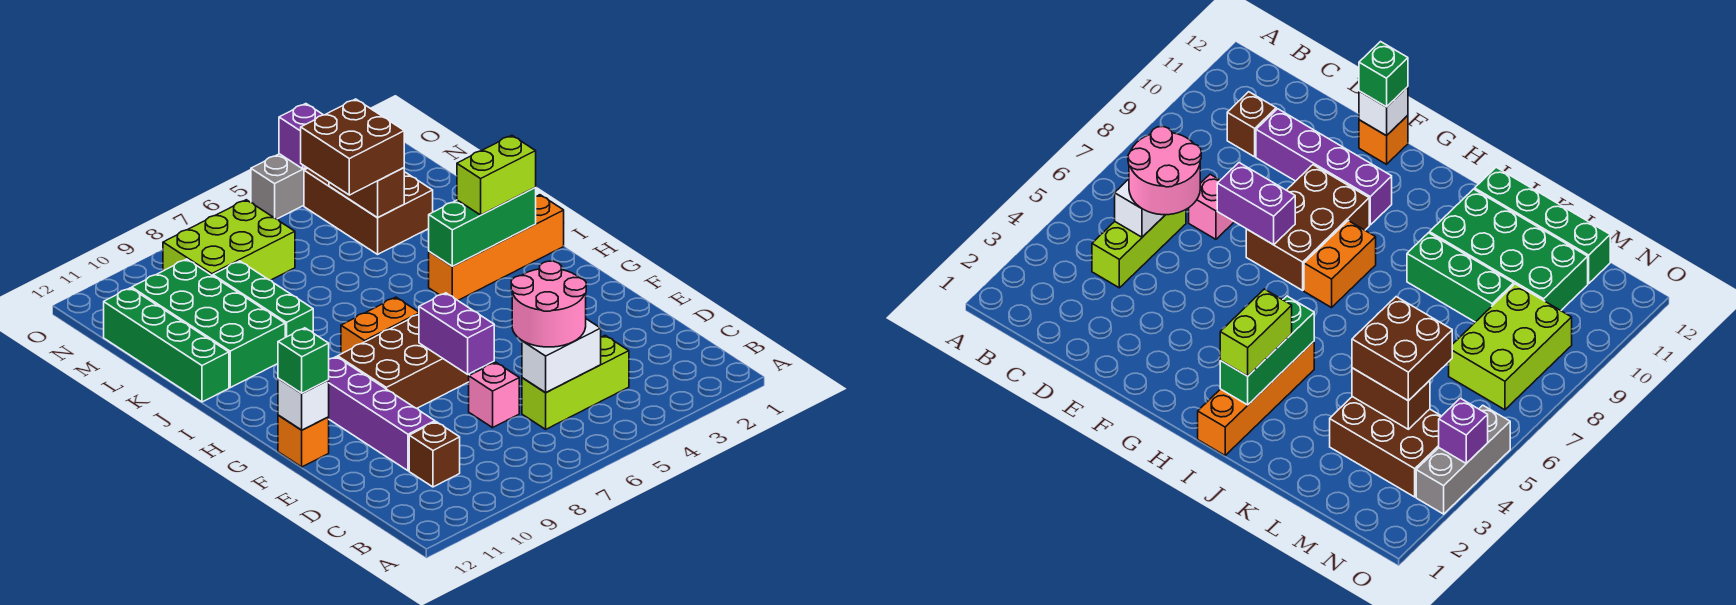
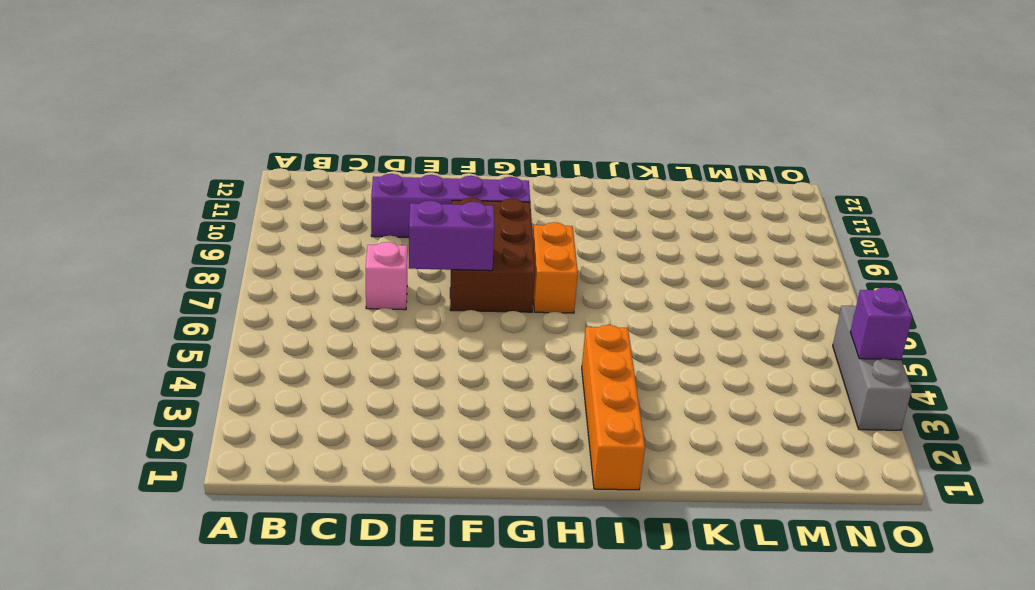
none -> lime brick C4:C6 level 1
none -> brown brick C10 level 1
none -> orange brick F12 level 1

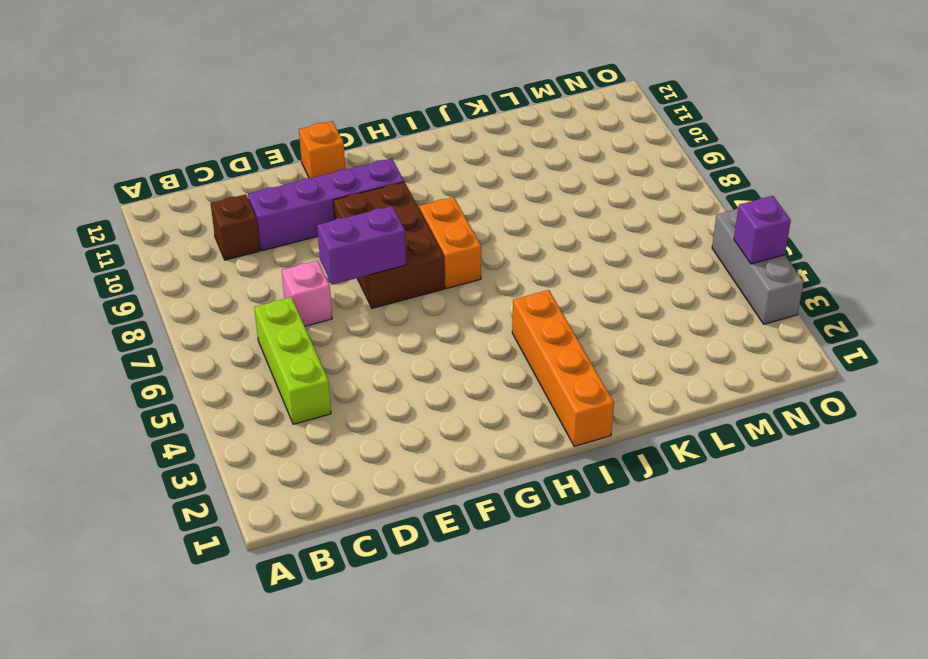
none -> green brick J9:L9 level 1
none -> green brick J10:M11 level 1
none -> green brick J12:M12 level 1

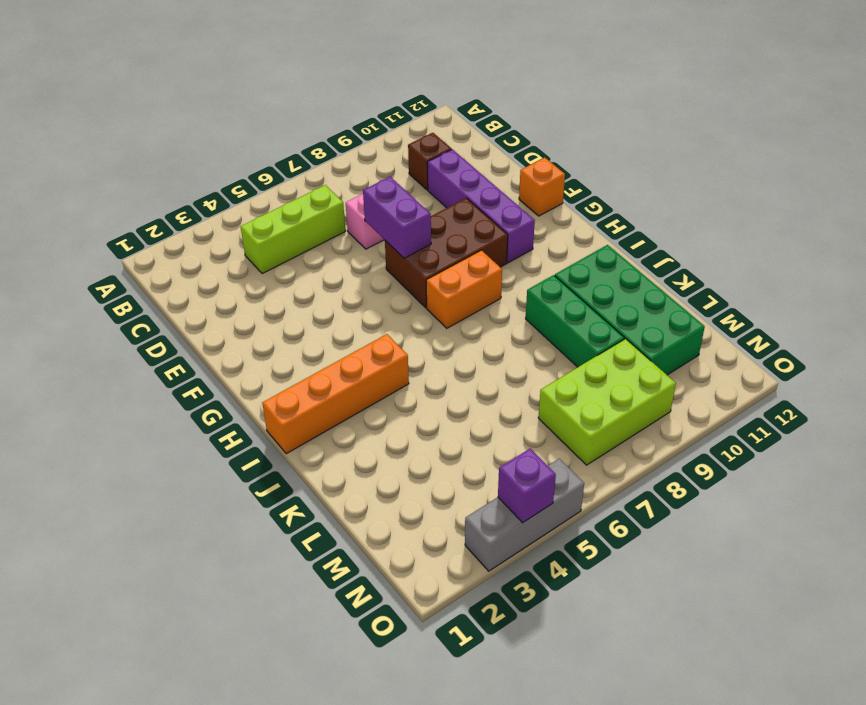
none -> green brick J12:M12 level 1
none -> brown brick L3:N4 level 1
none -> white brick C5:C6 level 2

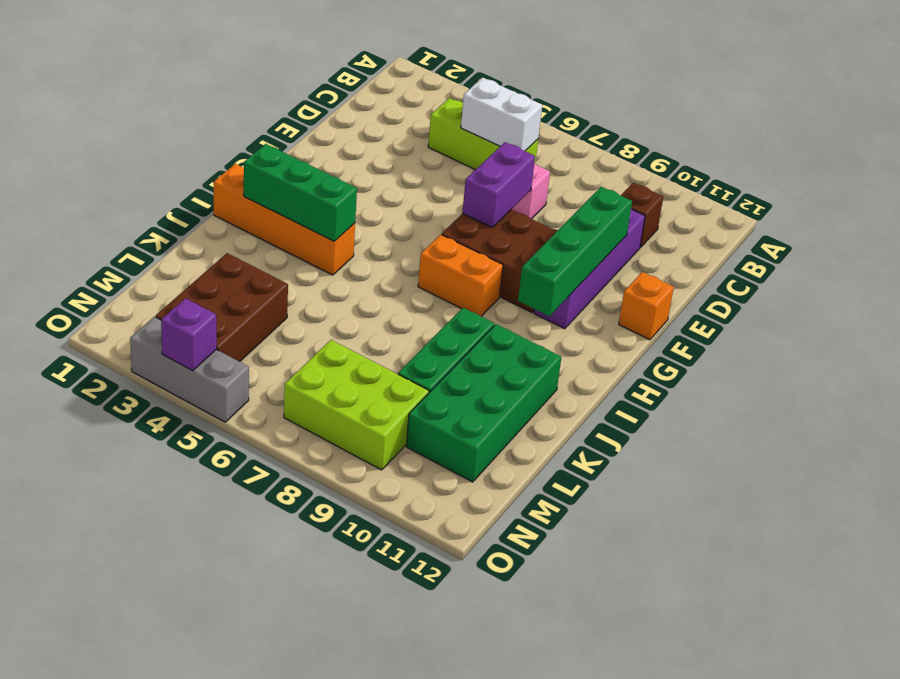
green brick E10:H10 level 2 -> green brick J12:M12 level 1
none -> white brick F12 level 2
none -> brown brick L4:M4 level 2
none -> pink round brick C5:D6 level 3

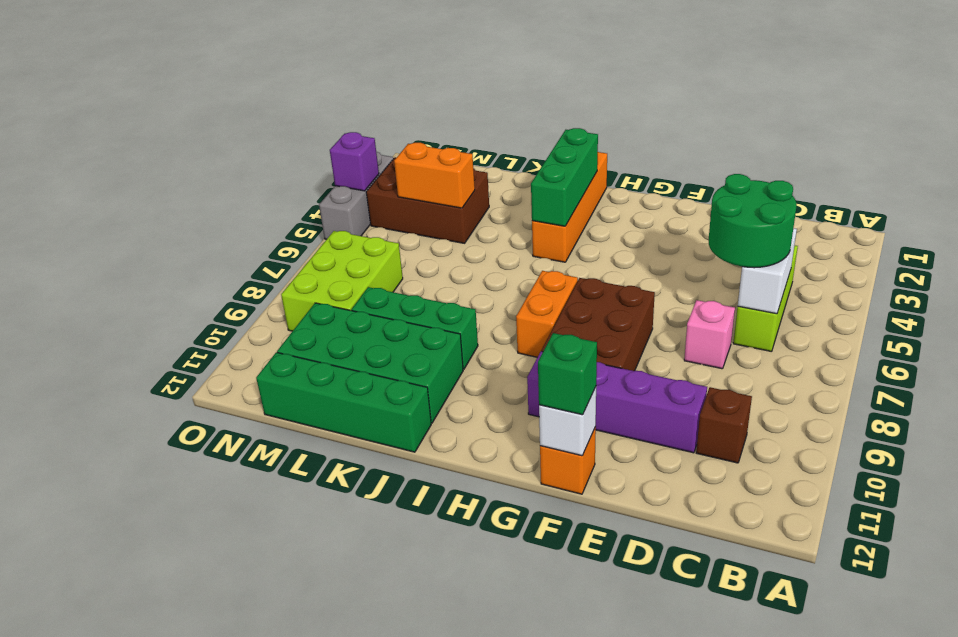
green round brick C5:D6 level 3 -> pink round brick C5:D6 level 3
orange brick L4:M4 level 2 -> brown brick L4:M4 level 2
none -> purple brick E7:F7 level 2
none -> lime brick I2:I3 level 3
none -> brown brick L4:M5 level 3

